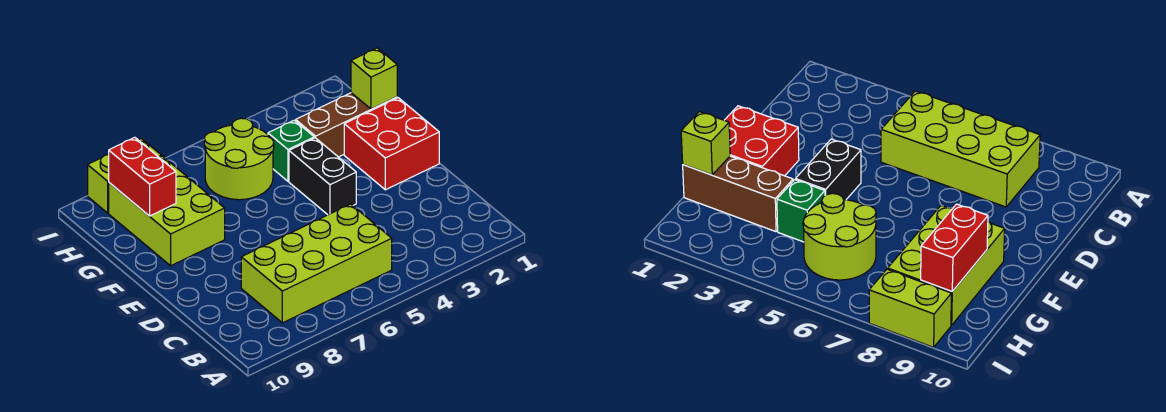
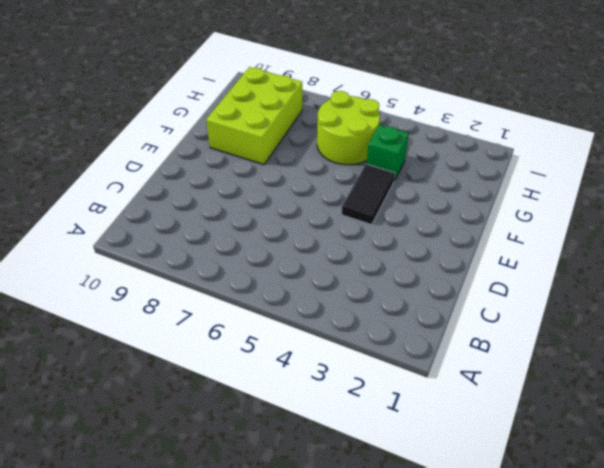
black tile E4:F4 level 1 -> black brick E4:F4 level 1
none -> lime brick B5:C8 level 1
none -> red brick E1:F2 level 1

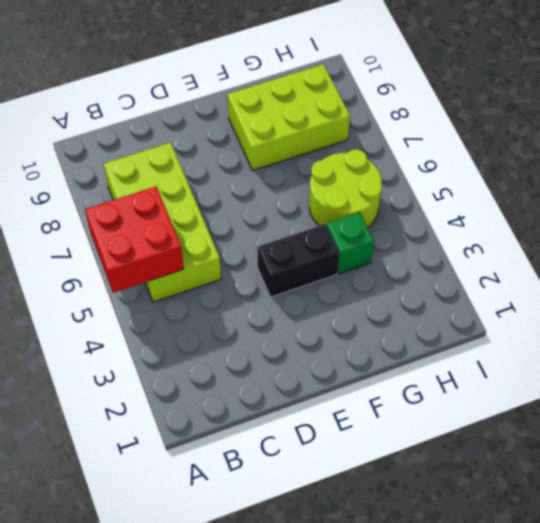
red brick A5:B6 level 2 -> red brick E1:F2 level 1
none -> brown brick G1:G3 level 1
none -> lime brick I8:I9 level 1

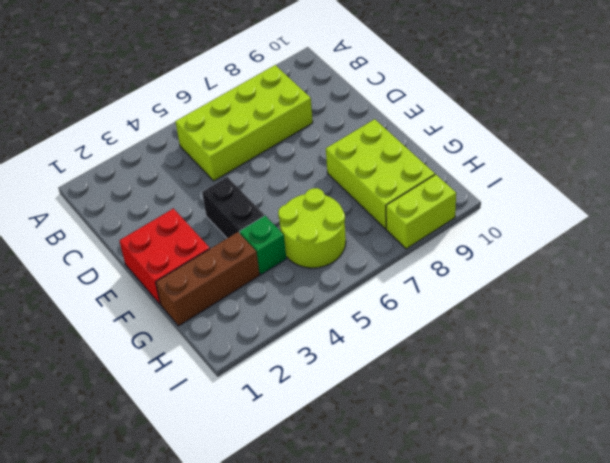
none -> lime brick G1 level 2
none -> red brick G9:H9 level 2

